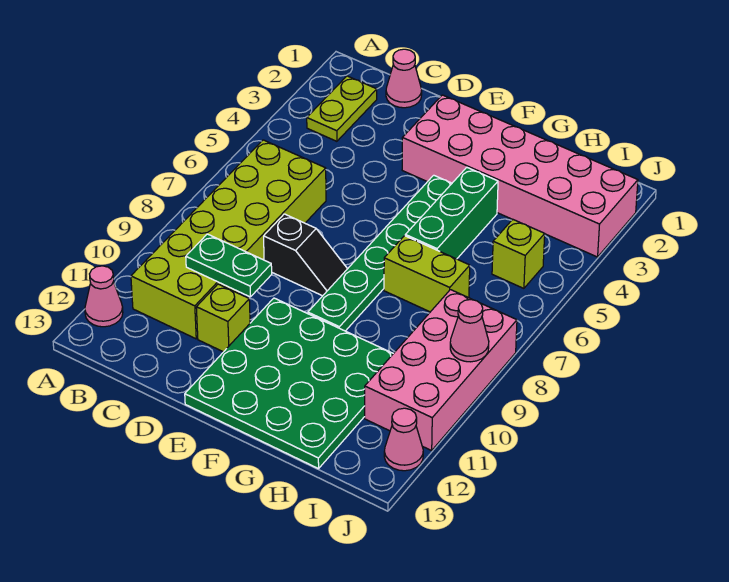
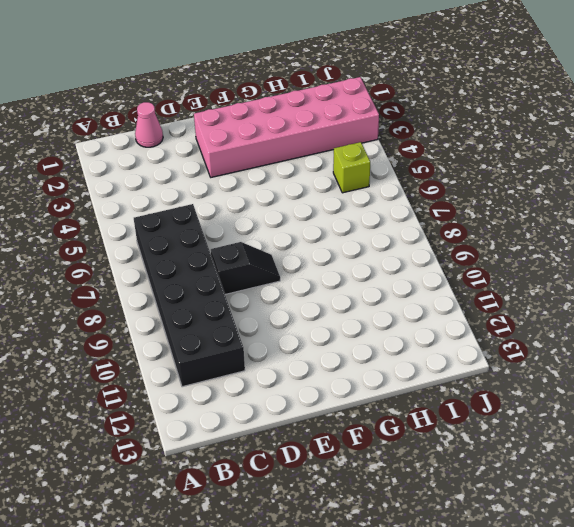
black brick B6:C11 level 1 -> lime brick B6:C11 level 1
none -> pink cone A12 level 1
none -> lime plate B2:B3 level 1
none -> lime brick D11 level 1

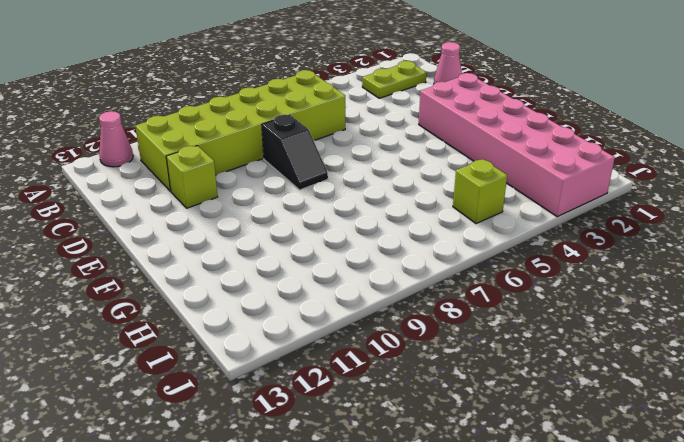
none -> green plate E10:H13 level 1
none -> green plate F4:F9 level 1
none -> green brick G4:G6 level 1

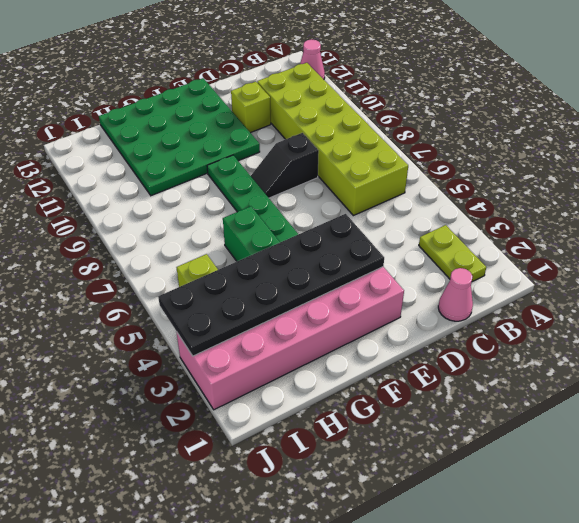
black plate E3:J4 level 2 -> none
none -> lime brick G7:H7 level 1
none -> pink brick I8:J11 level 1
none -> pink cone J12 level 1

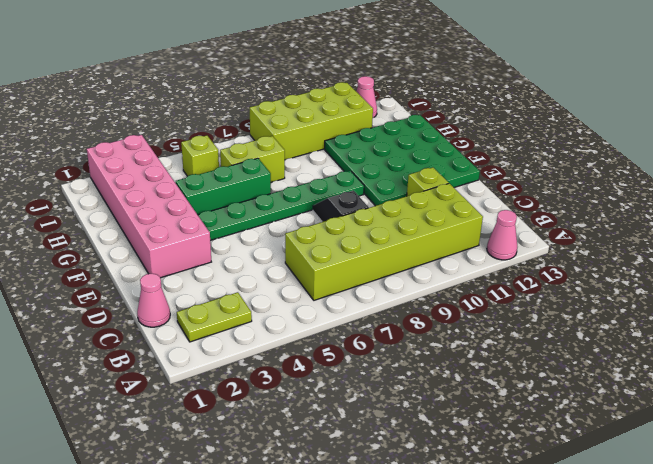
lime brick H6:H7 level 1 -> lime brick G7:H7 level 1
lime brick I8:J11 level 1 -> pink brick I8:J11 level 1
none -> green plate C10:D10 level 2
none -> pink cone J9 level 2

